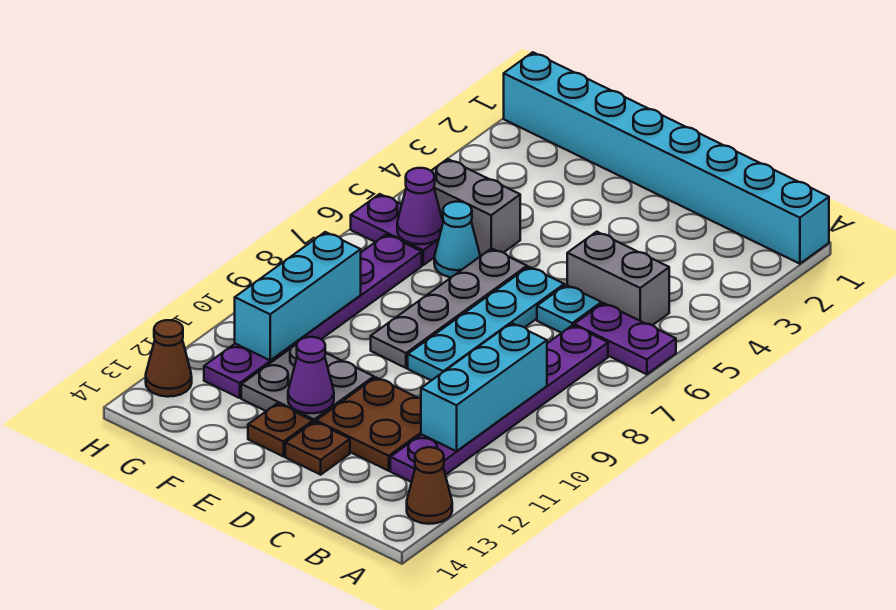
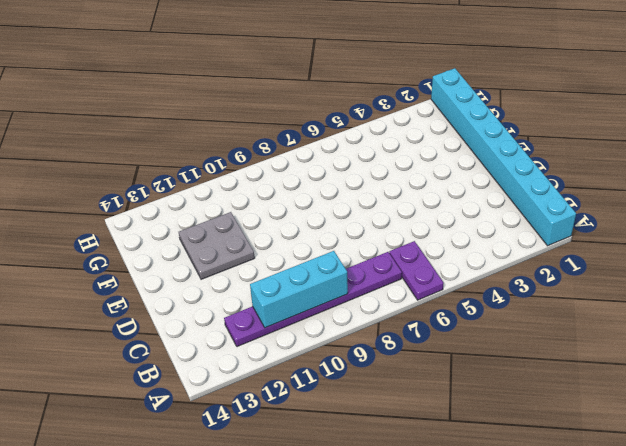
none -> brown cone A13 level 1
none -> grey brick B5:C5 level 1
none -> cyan plate C6 level 1

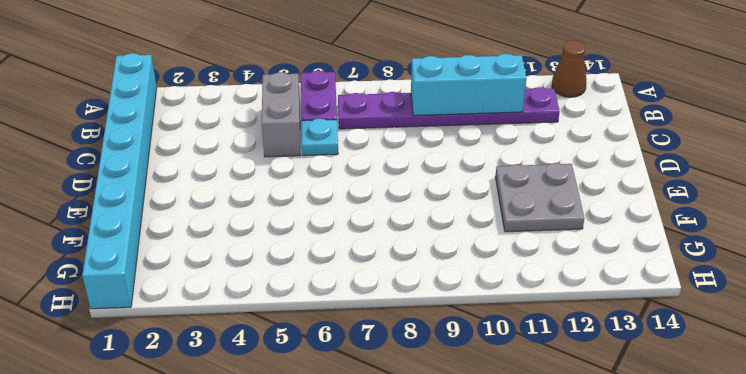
none -> brown plate C11:D12 level 1
none -> cyan plate D6:D9 level 1
none -> brown plate D13 level 1

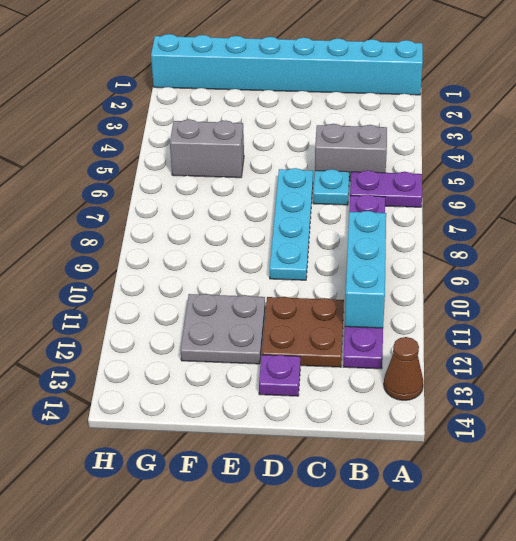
purple plate D13 level 1 -> brown plate D13 level 1
none -> grey plate E6:E9 level 1
none -> brown plate E13 level 1
none -> cyan cone F6 level 1

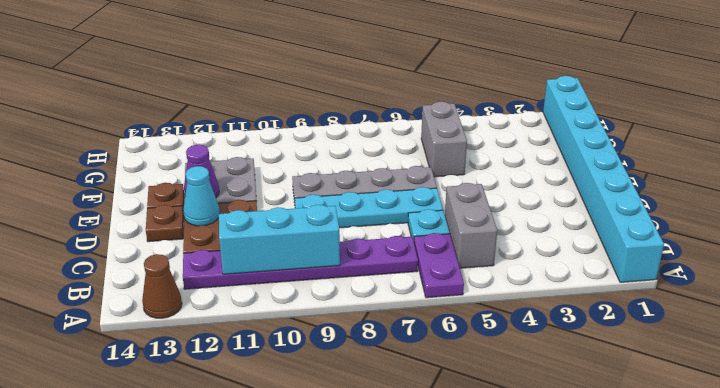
cyan cone D12 level 2 -> cyan cone F6 level 1
none -> purple plate G6:H6 level 1
none -> purple plate G7:G12 level 1
none -> brown cone H13 level 1

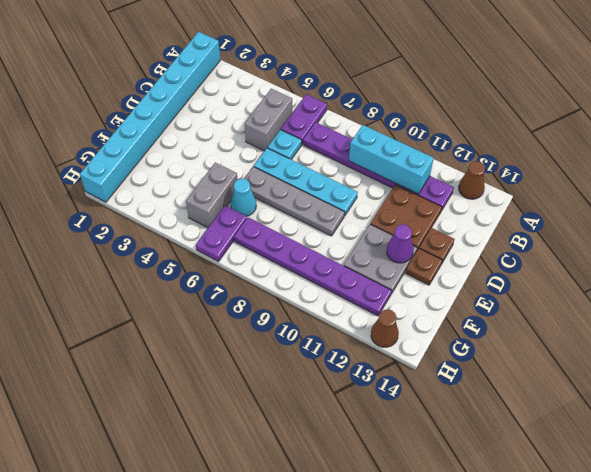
none -> purple cone G6 level 2
none -> cyan brick G9:G11 level 2

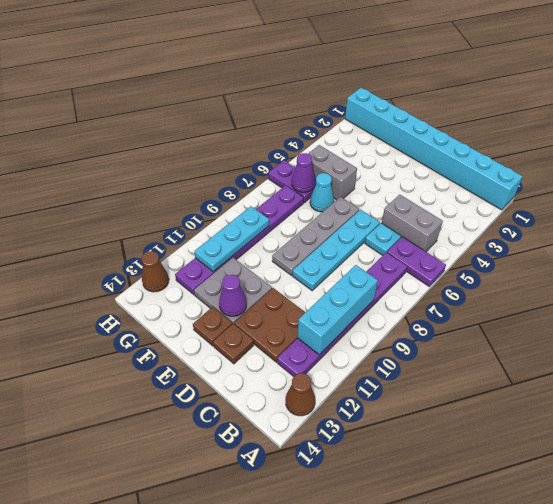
cyan plate G9:G11 level 2 -> cyan brick G9:G11 level 2

